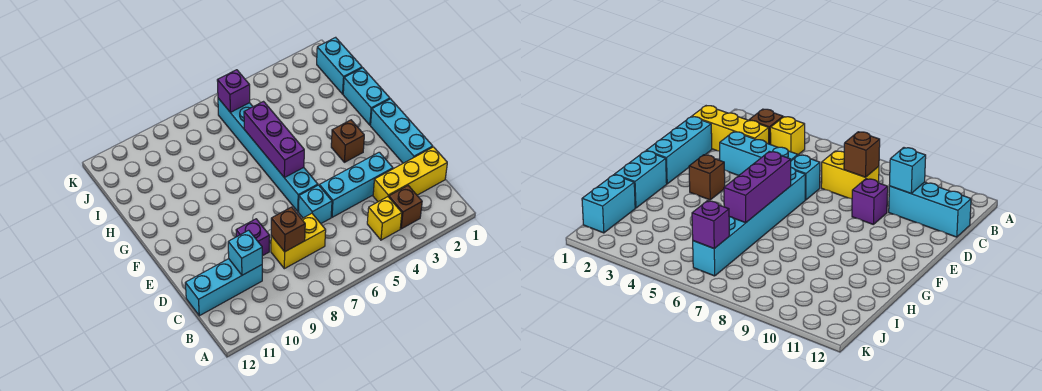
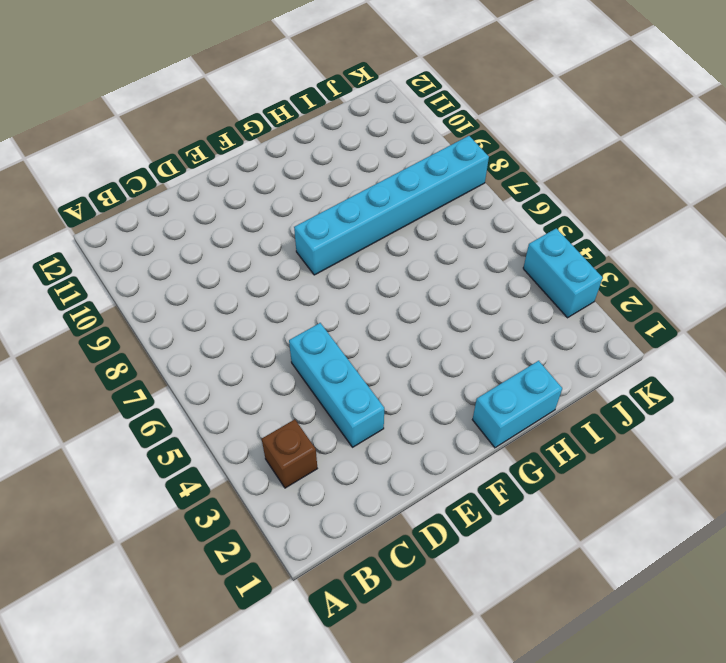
cyan brick F8:K8 level 1 -> cyan brick E6:J6 level 1
cyan brick K3:K4 level 1 -> cyan brick I1:J1 level 1
none -> yellow brick B4 level 1
none -> yellow brick C1:C3 level 1
none -> yellow brick C7:C8 level 1

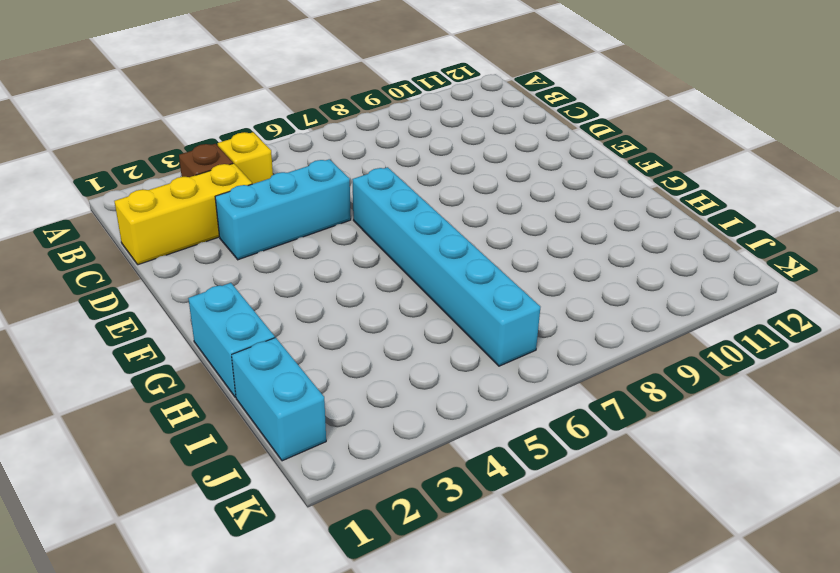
none -> yellow brick C7:C8 level 1
none -> cyan brick C10:C12 level 1
none -> cyan brick D1:F1 level 1

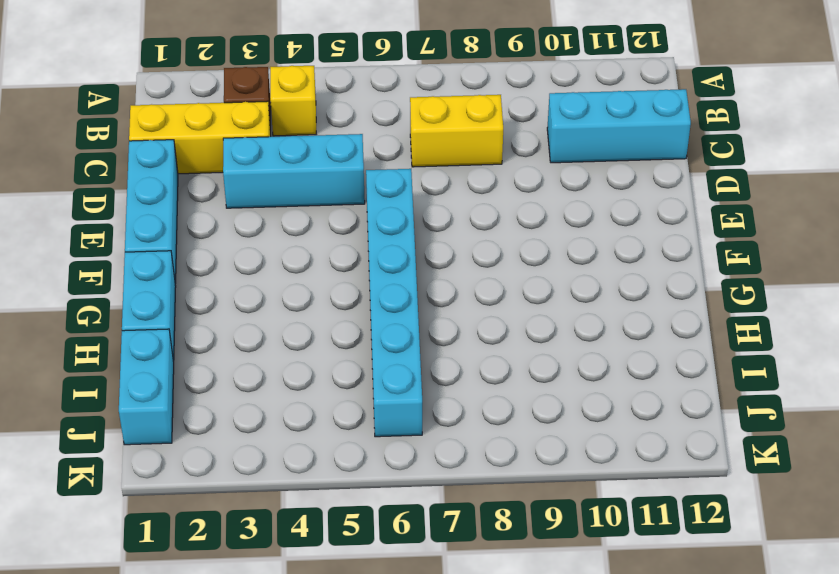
none -> cyan brick D6 level 1
none -> purple brick D9 level 1
none -> brown brick F3 level 1

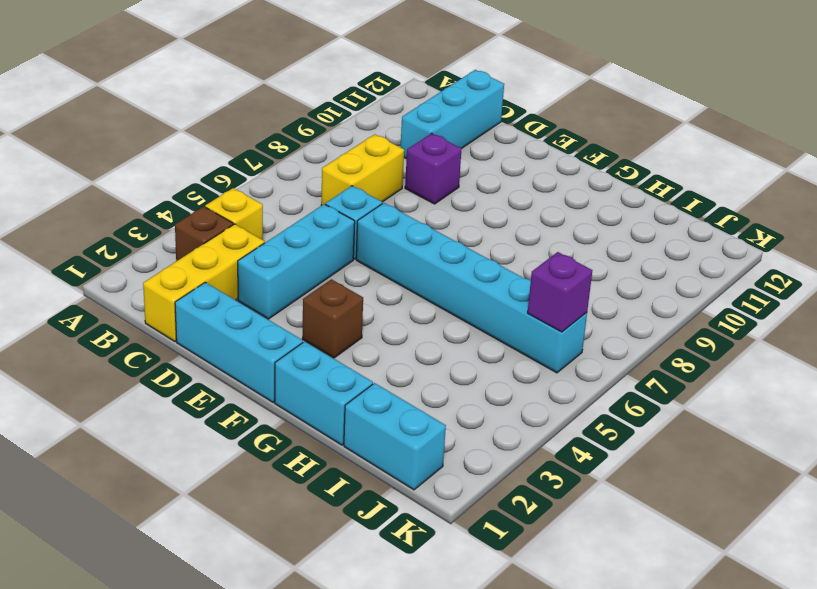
none -> brown brick C8 level 2
none -> cyan brick C10 level 2
none -> purple brick F6:H6 level 2

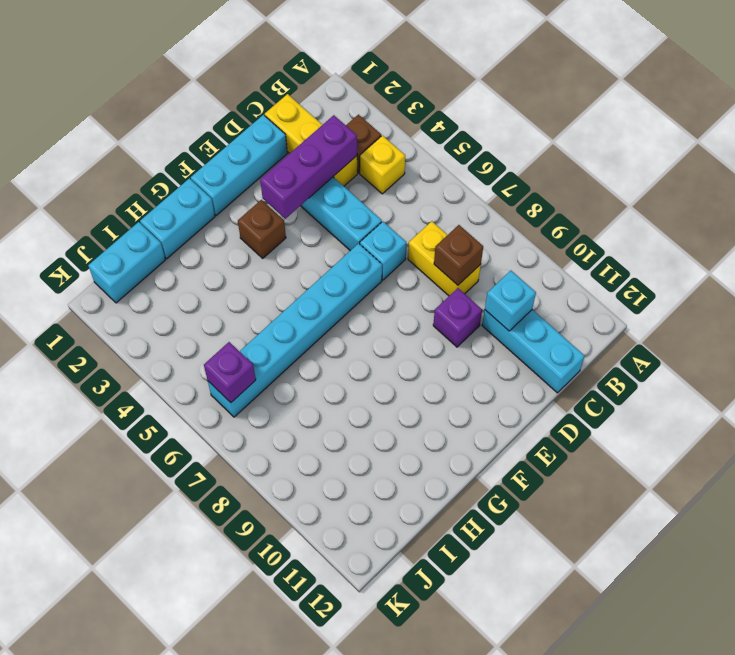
purple brick C3:E3 level 2 -> purple brick F6:H6 level 2

